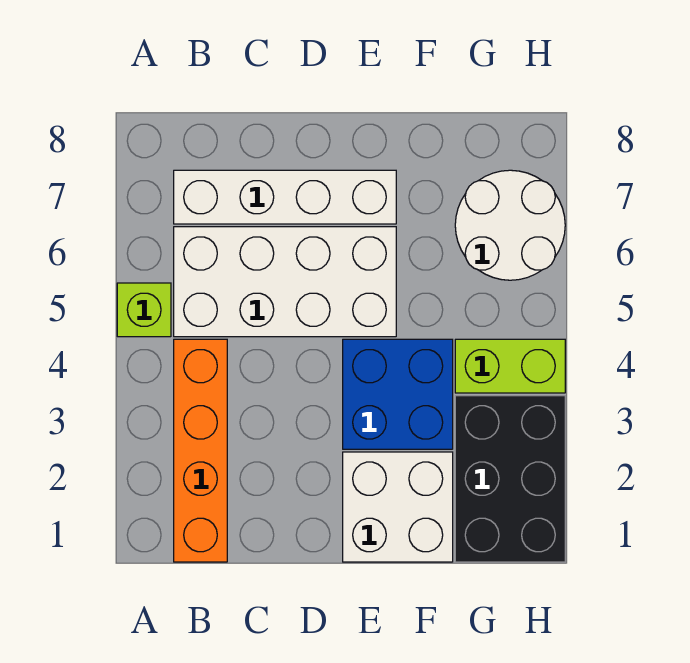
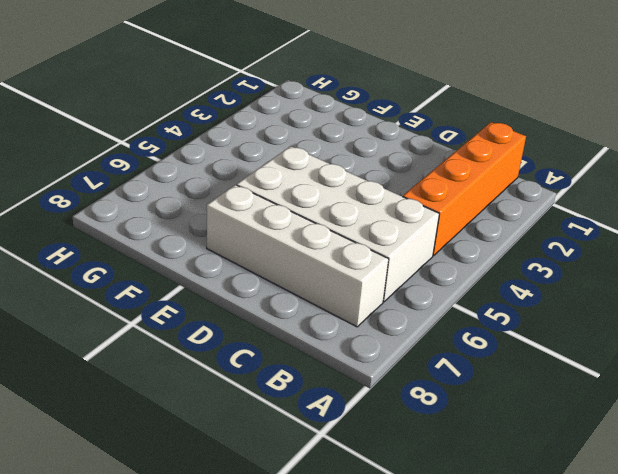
none -> lime brick A5 level 1
none -> white brick E1:F2 level 1

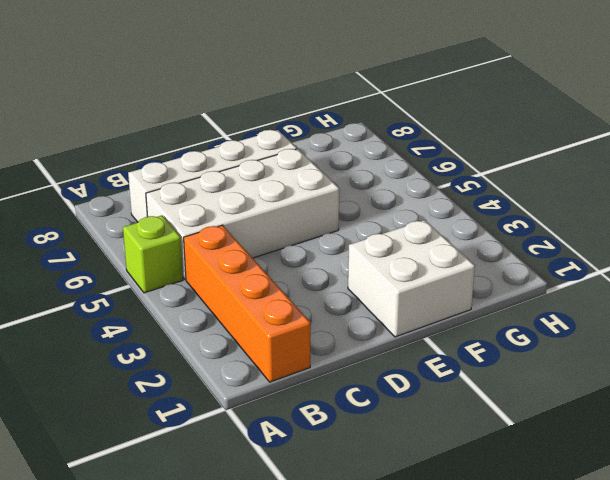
none -> blue brick E3:F4 level 1
none -> black brick G1:H3 level 1

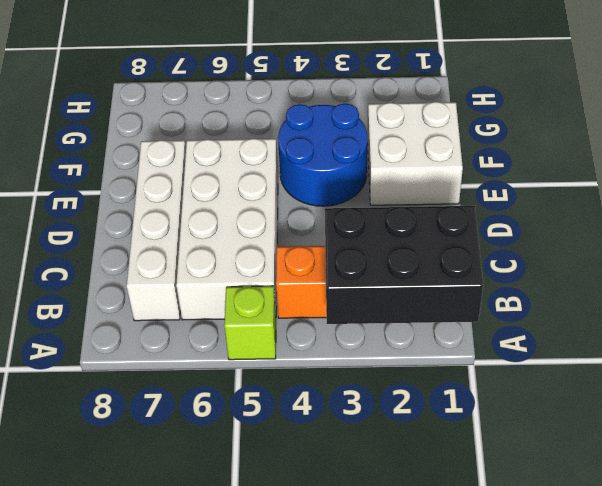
black brick A1:B3 level 2 -> black brick G1:H3 level 1
blue round brick E3:F4 level 1 -> blue brick E3:F4 level 1
none -> lime brick G4:H4 level 1
none -> white round brick G6:H7 level 1

